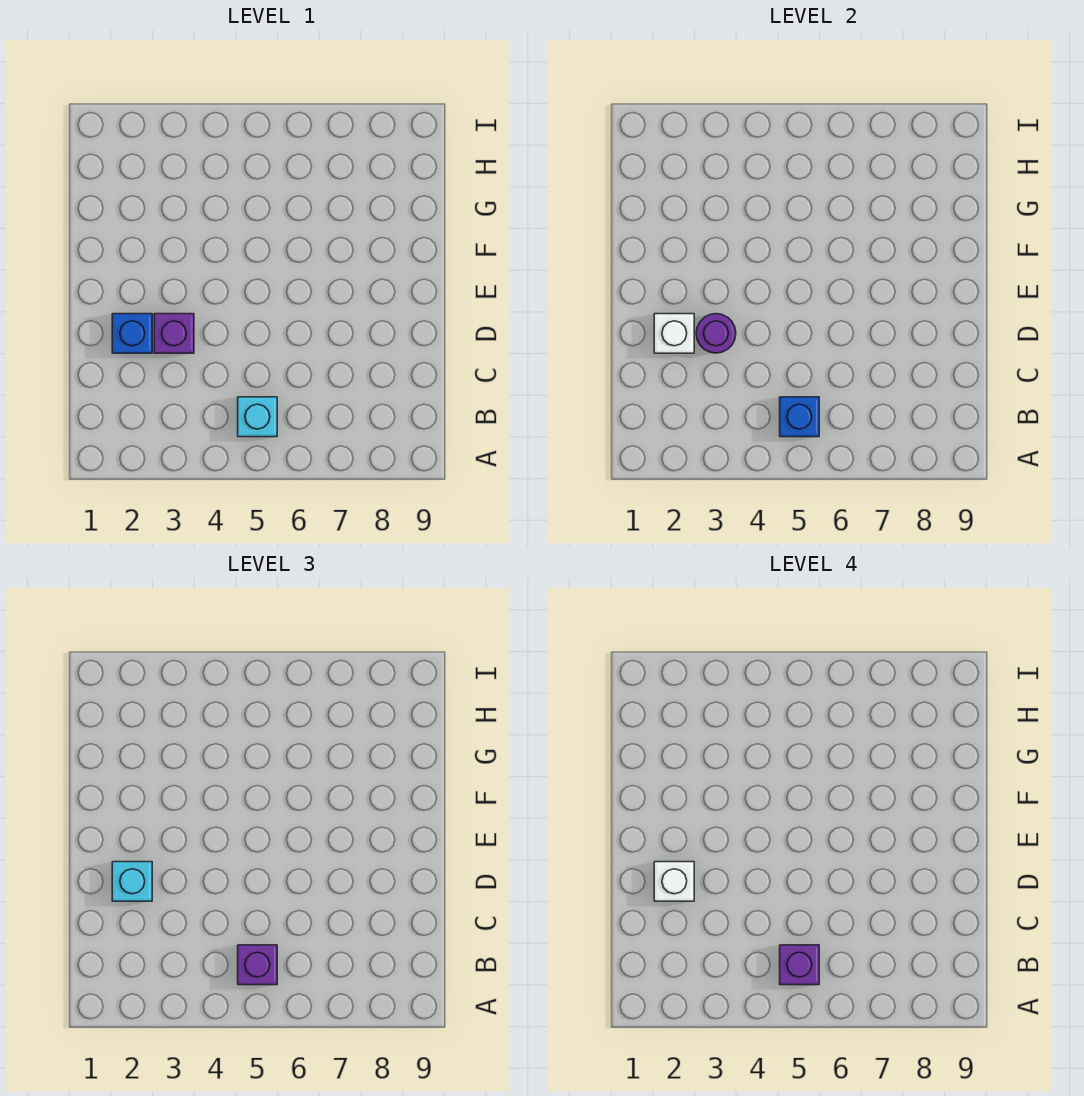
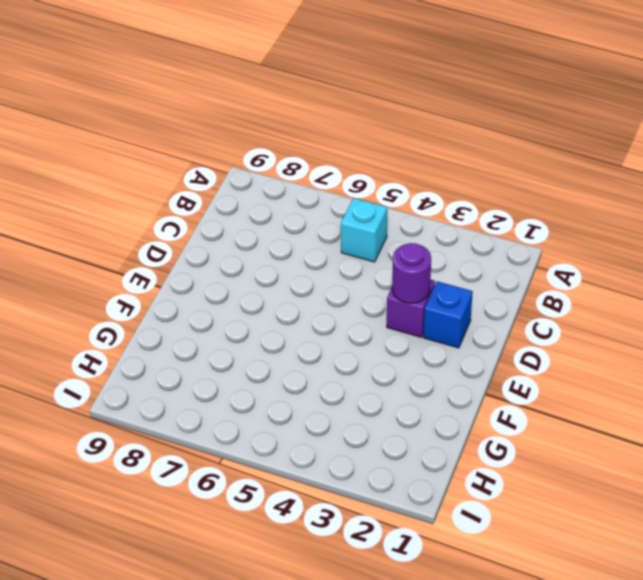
none -> blue brick B5 level 2
none -> white brick D2 level 2

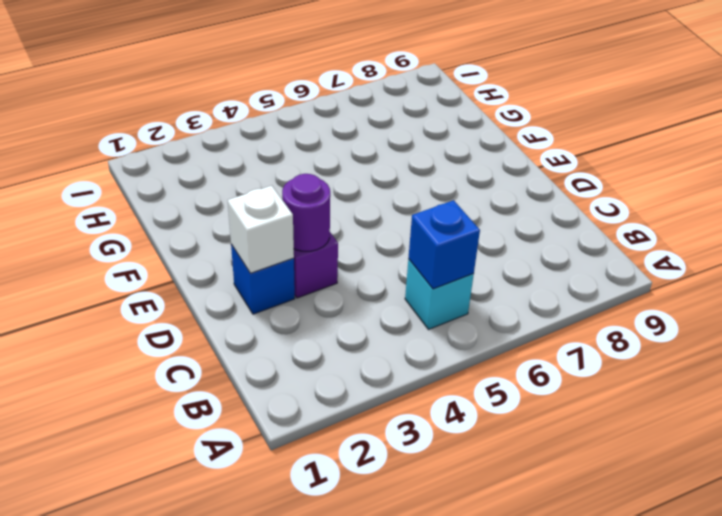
none -> purple brick B5 level 3
none -> cyan brick D2 level 3

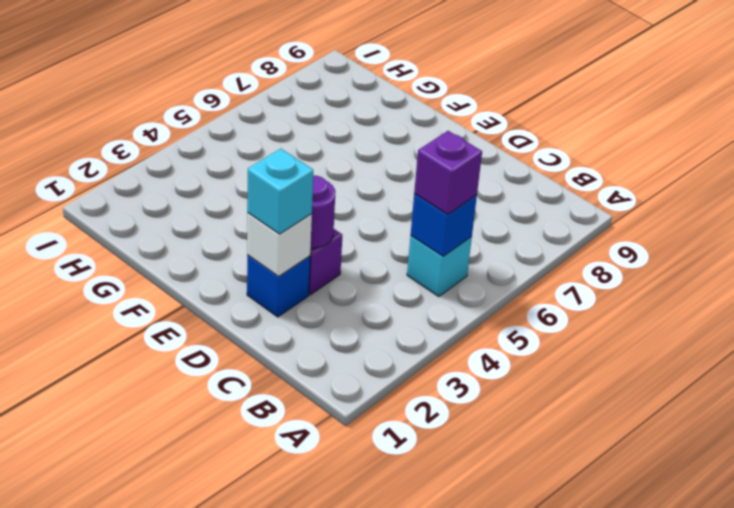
none -> purple brick B5 level 4
none -> white brick D2 level 4

